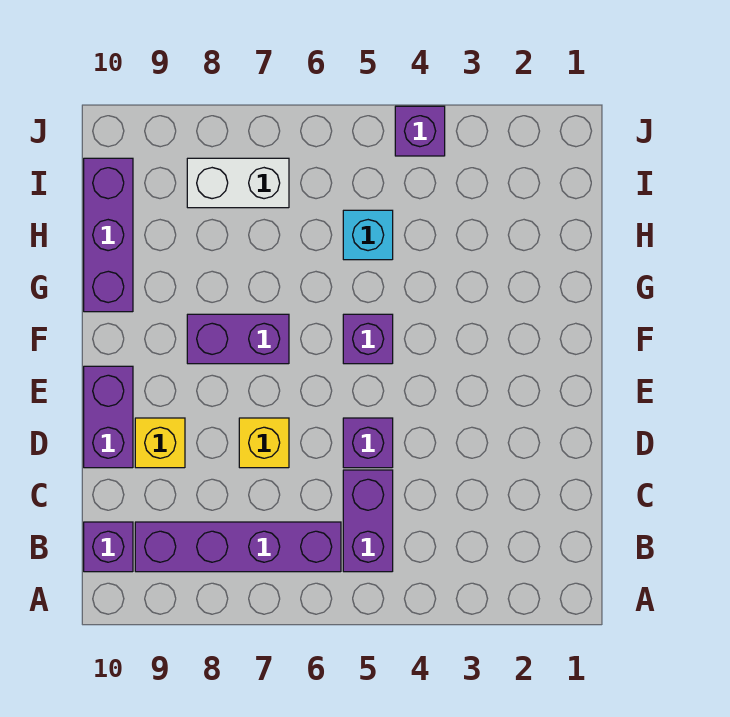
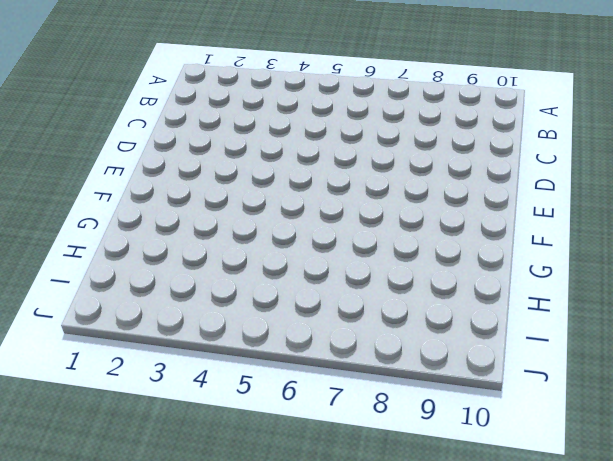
none -> purple brick B5:C5 level 1
none -> purple brick B6:B9 level 1
none -> purple brick B10 level 1

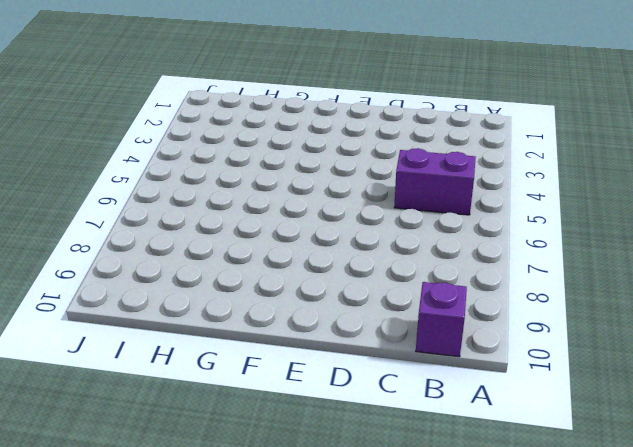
none -> purple brick B6:B9 level 1
none -> purple brick D5 level 1
none -> yellow brick D7 level 1

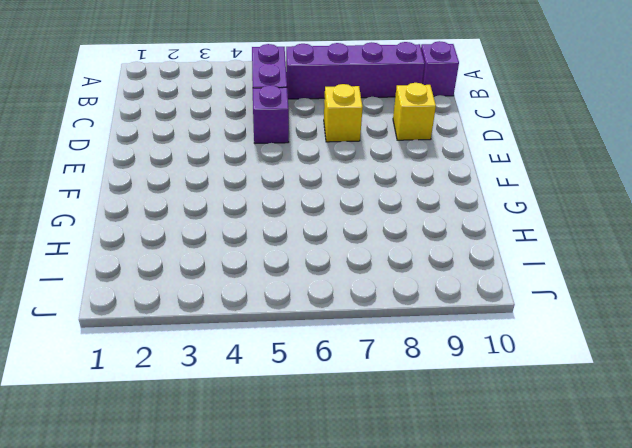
none -> purple brick D10:E10 level 1
none -> purple brick F5 level 1
none -> purple brick F7:F8 level 1

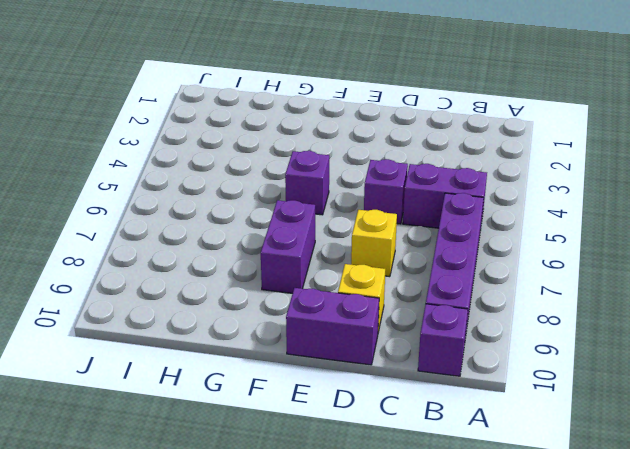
none -> purple brick G10:I10 level 1
none -> cyan brick H5 level 1
none -> white brick I7:I8 level 1

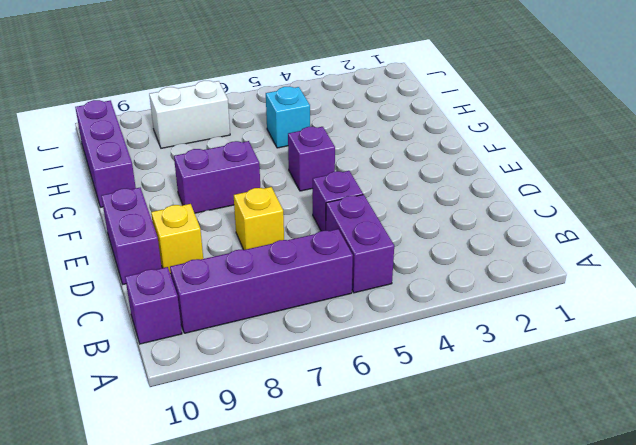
none -> purple brick J4 level 1

